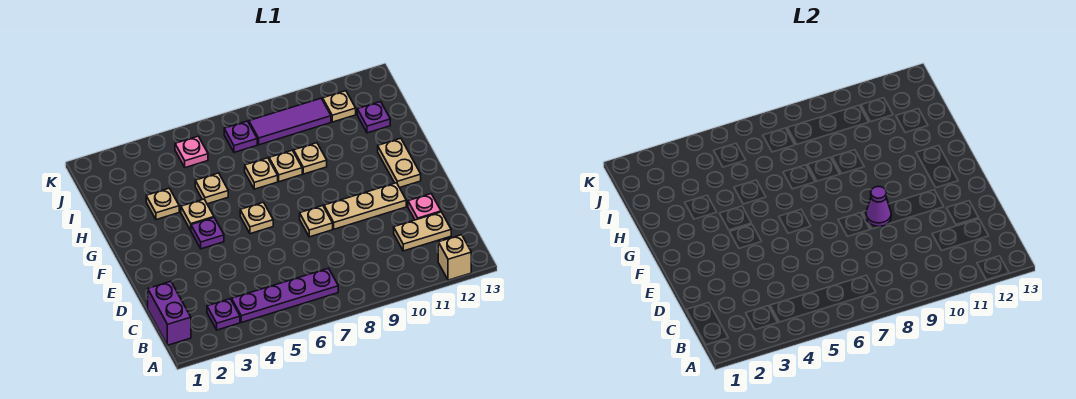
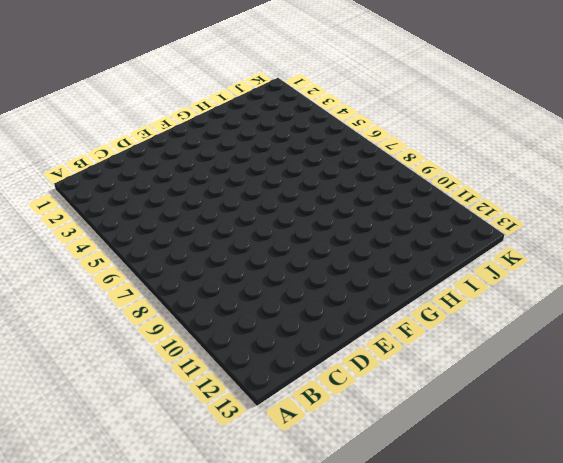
none -> tan brick A12 level 1
none -> purple brick B1:C1 level 1
none -> purple plate B3 level 1

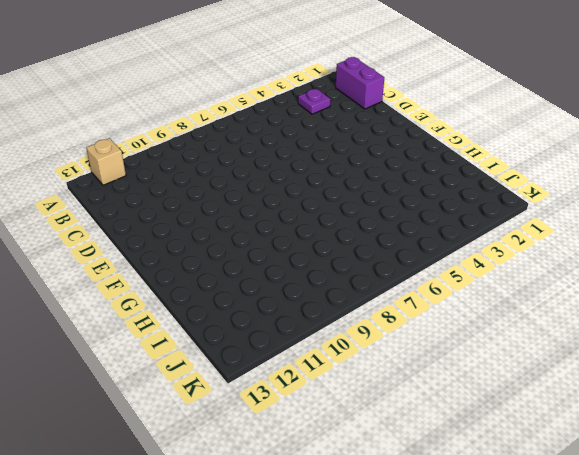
none -> purple plate B4:B7 level 1
none -> tan plate C11:C12 level 1
none -> pink plate D12 level 1

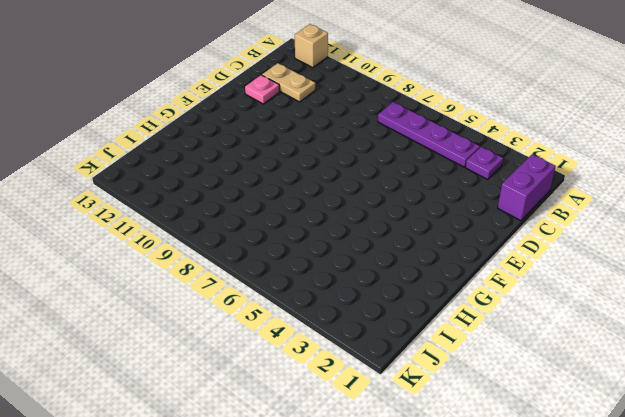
none -> tan plate E8 level 1
none -> tan plate E9:E11 level 1
none -> purple plate F4 level 1

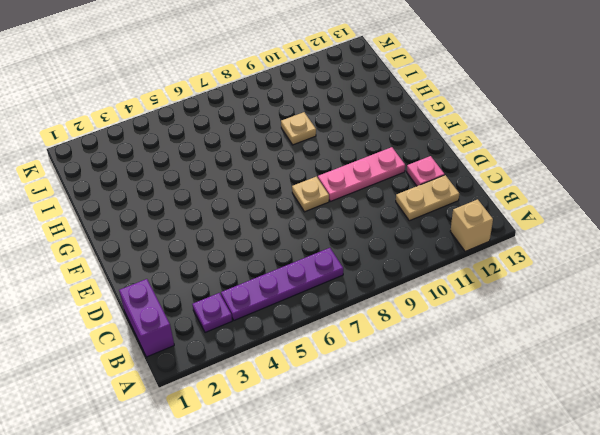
pink plate E9:E11 level 1 -> tan plate E9:E11 level 1
none -> purple plate F4 level 1
none -> tan plate F6 level 1
none -> tan plate F12:G12 level 1

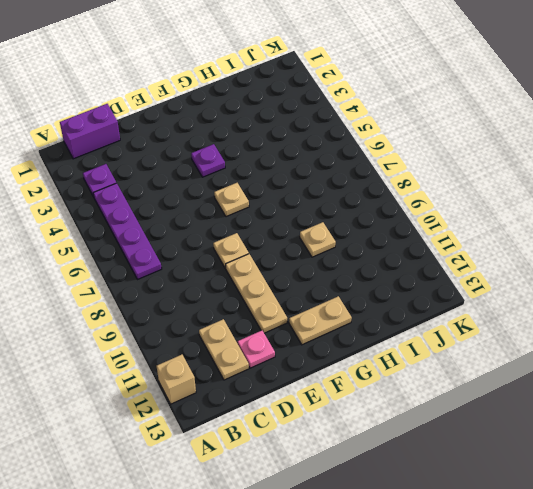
none -> tan plate G4 level 1
none -> tan plate H3 level 1
none -> tan plate H5 level 1

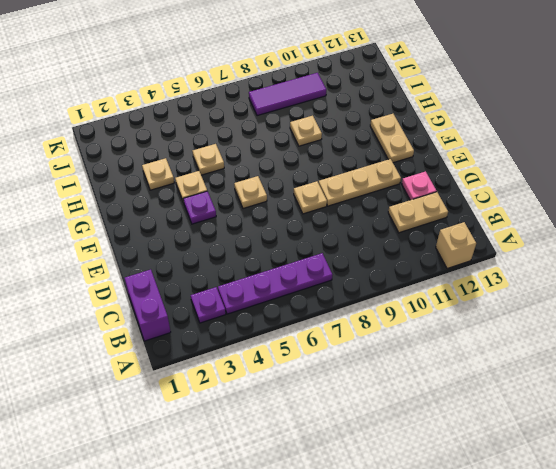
none -> tan plate H7 level 1
none -> tan plate H8 level 1
none -> purple plate I12 level 1

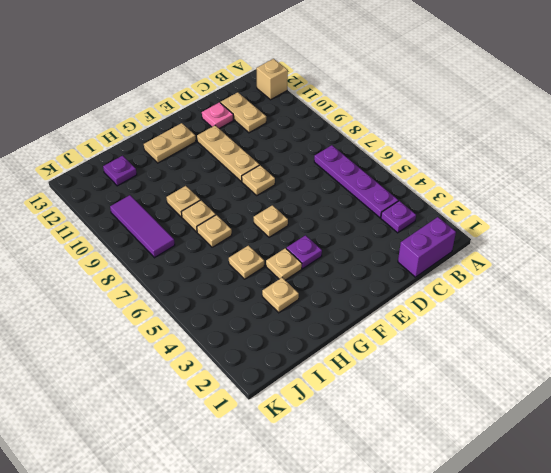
none -> pink plate J5 level 1
none -> purple plate J7 level 1
none -> tan plate J11 level 1

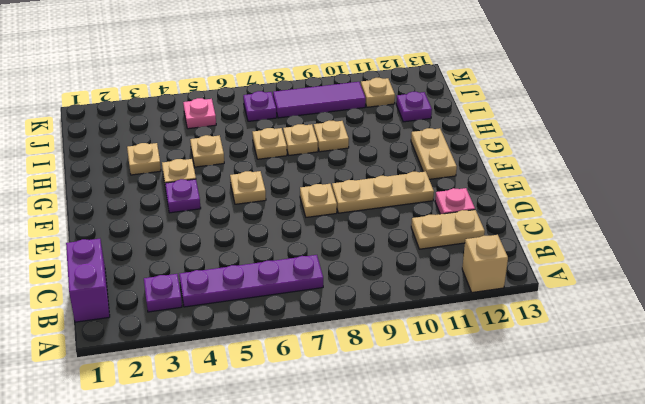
none -> purple cone E9 level 2

